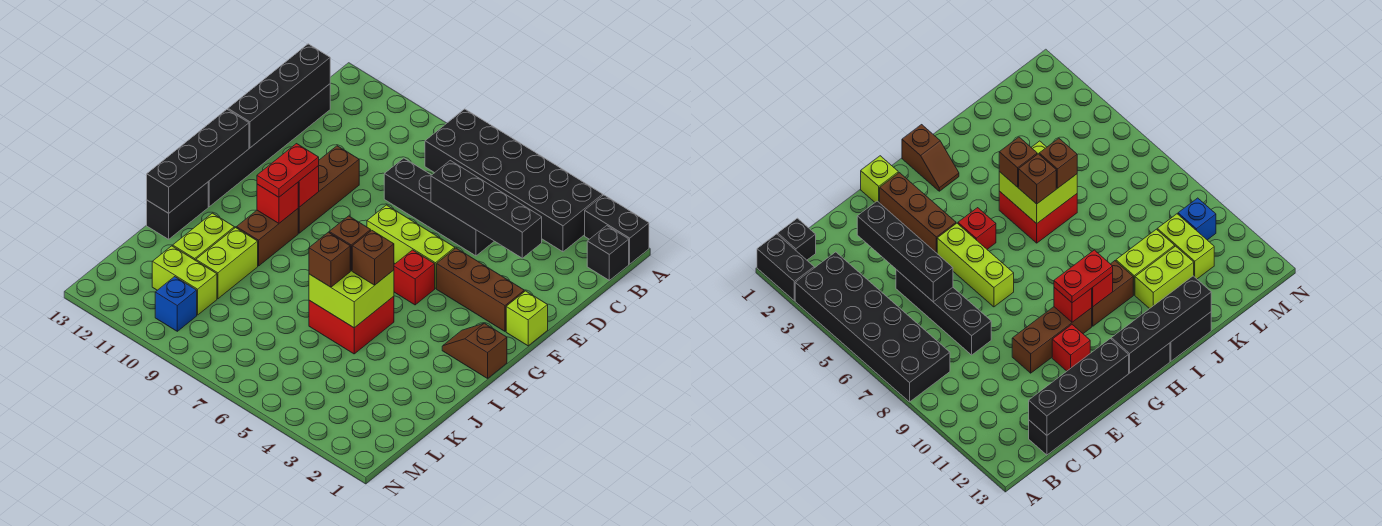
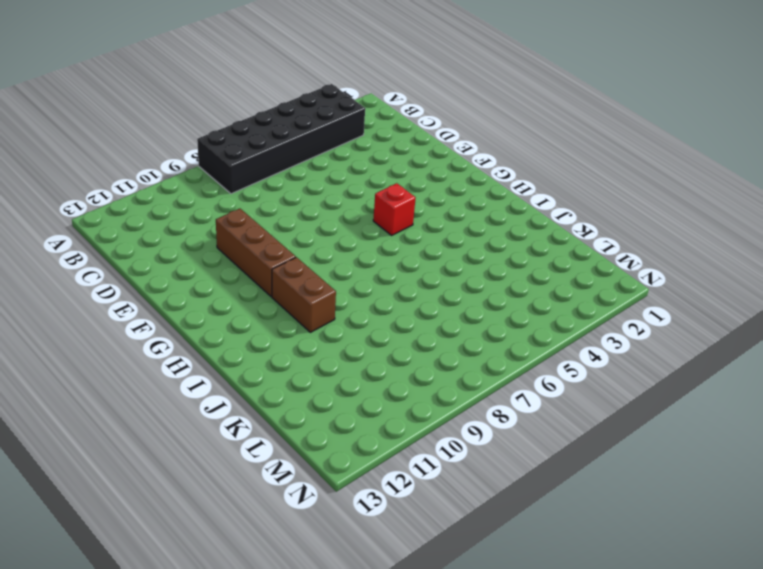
none -> black brick A1:A2 level 1
none -> black brick B1 level 1
none -> black brick C13:H13 level 1

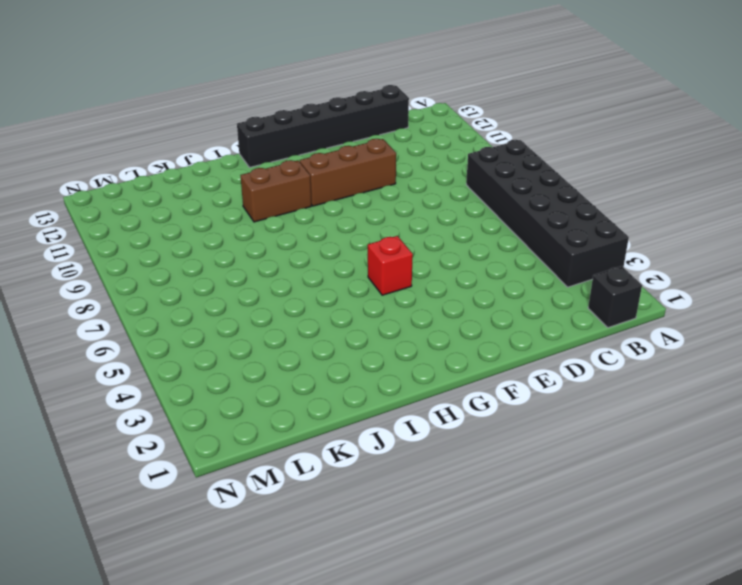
none -> black brick A1:A2 level 1
none -> black brick D5:D8 level 1
none -> lime brick F1 level 1

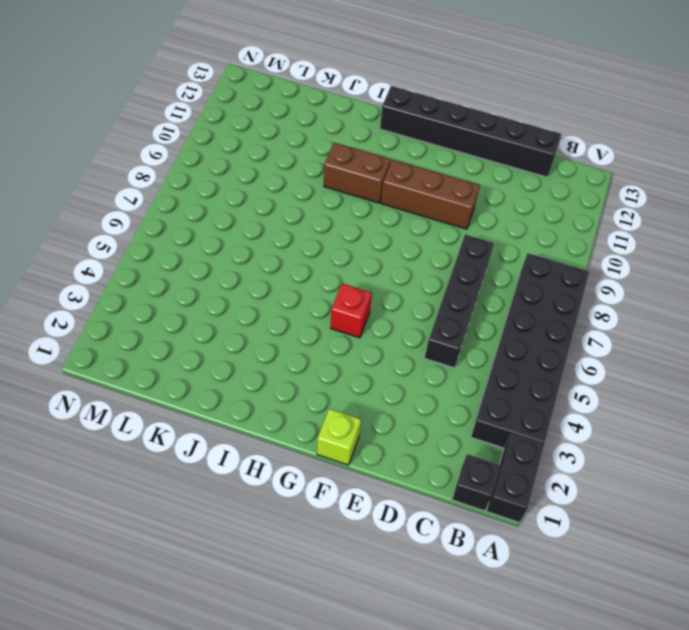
none -> brown brick F2:F4 level 1
none -> lime brick F5:F7 level 1
none -> red brick F11 level 1

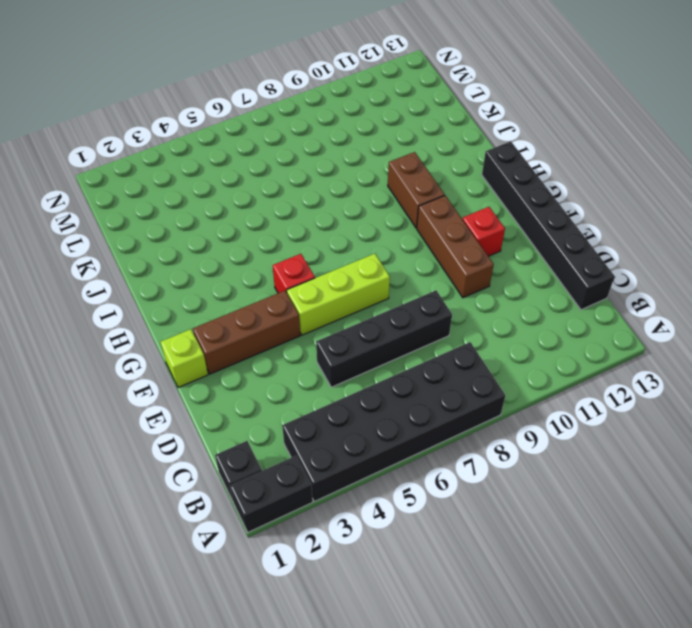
none -> brown slope H1:H2 level 1 top 1
none -> red brick I5:J6 level 1
none -> black brick I13:J13 level 1

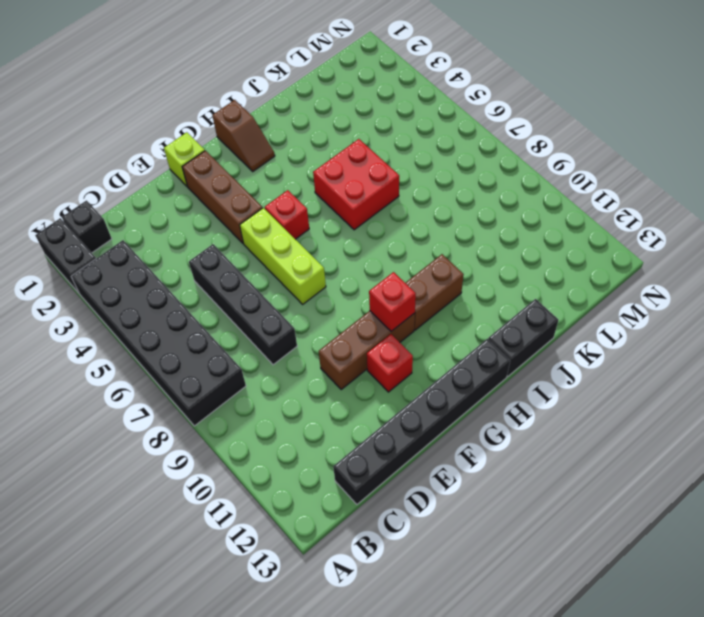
none -> lime brick J10:K10 level 1
none -> lime brick J11:K11 level 1
none -> lime brick L10:L11 level 1

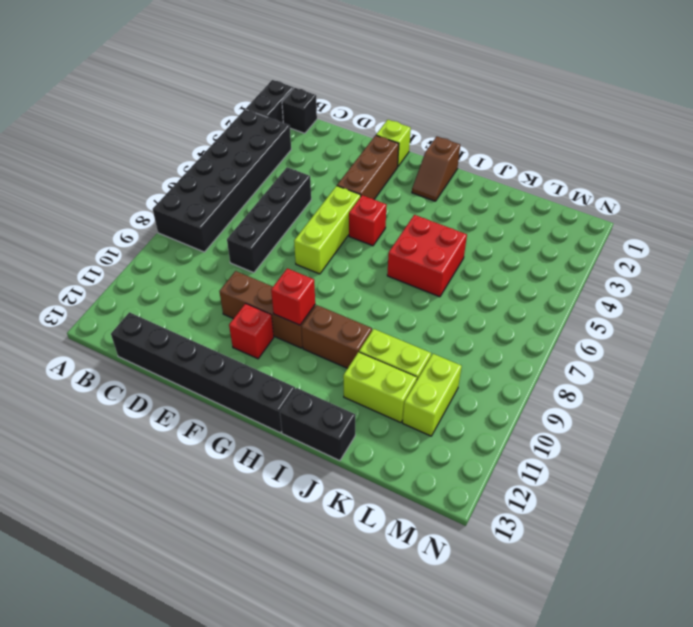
none -> blue brick M10 level 1
none -> black brick C13:F13 level 2
none -> black brick D3:D6 level 2

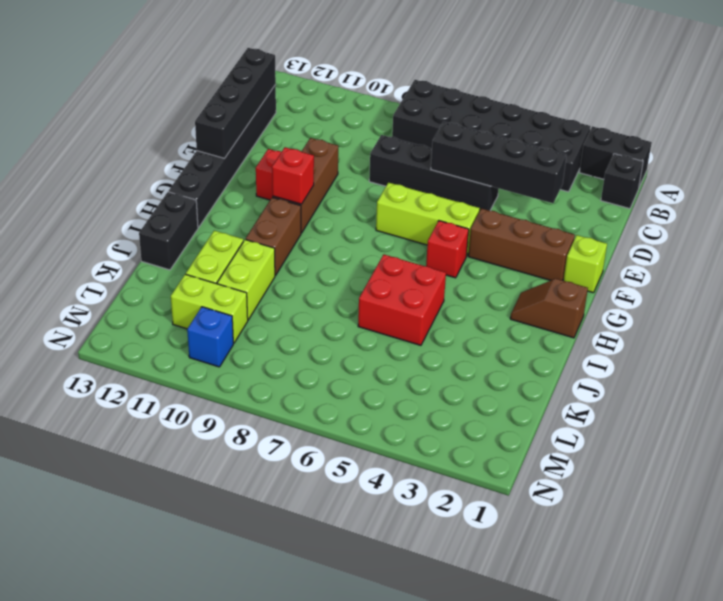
none -> black brick G13:J13 level 2
none -> red brick H10 level 2
none -> lime brick I5:J6 level 2

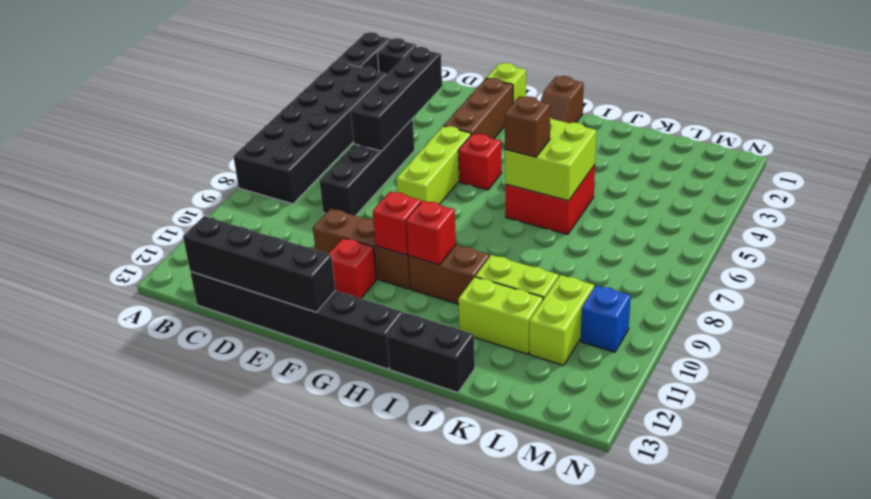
none -> black brick G13:J13 level 2
none -> red plate G10:H10 level 3
none -> brown brick I5 level 3

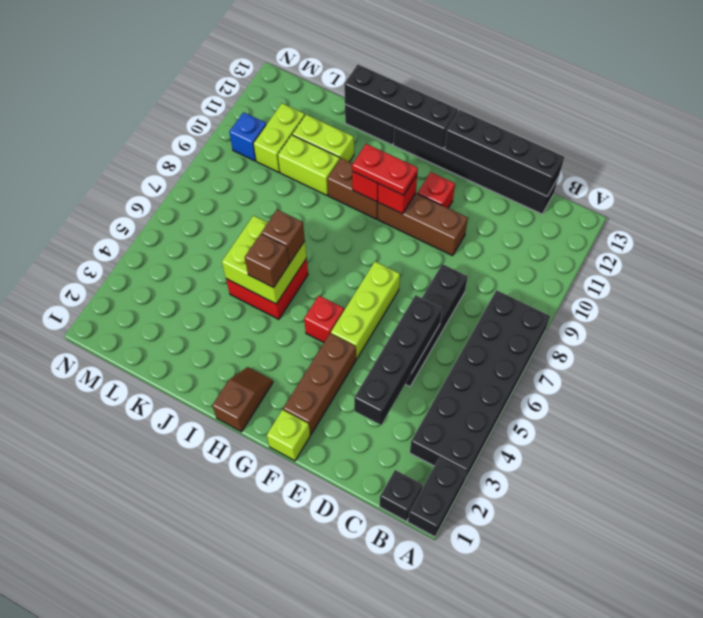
none -> brown brick J6 level 3

